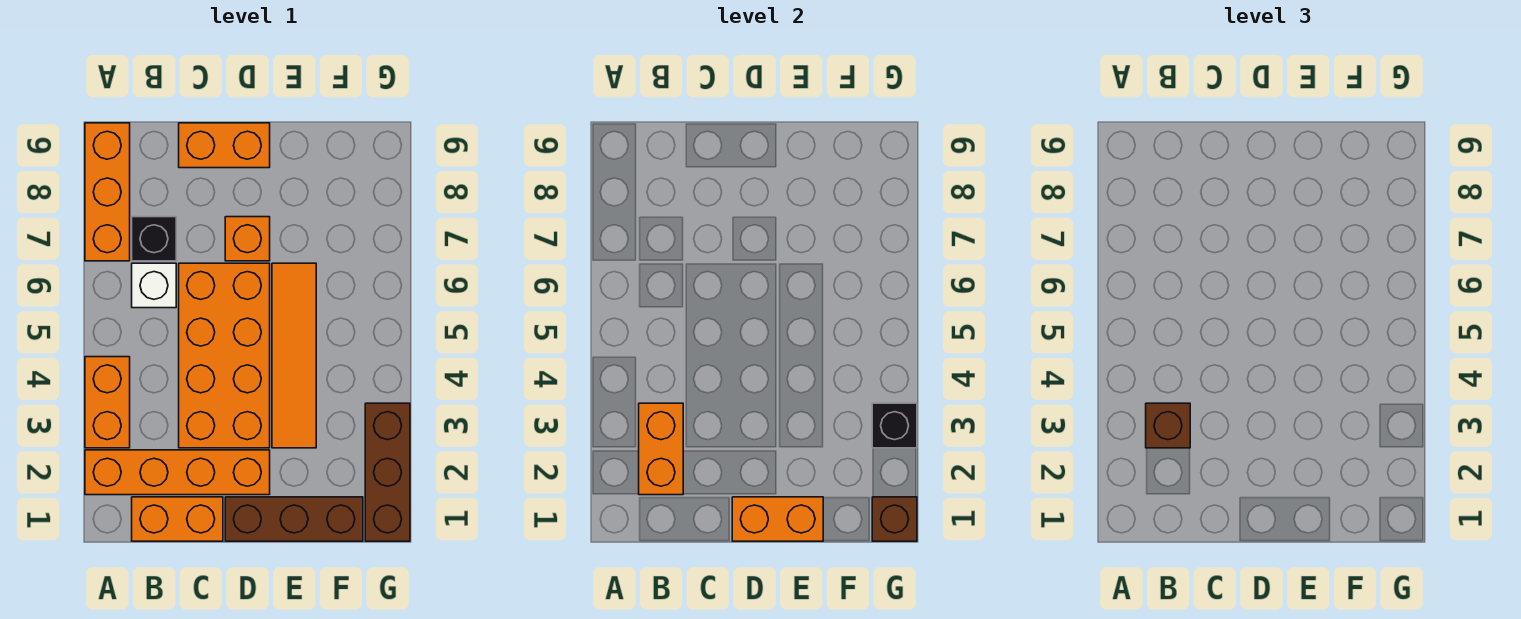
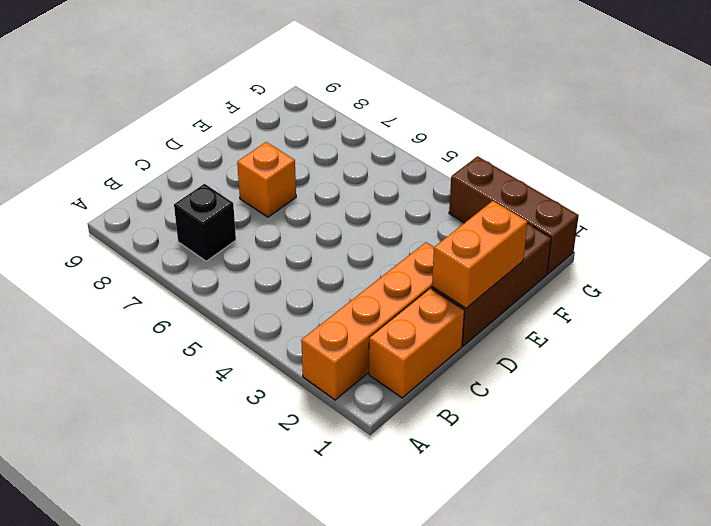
none -> orange brick A3:A4 level 1
none -> orange brick A7:A9 level 1
none -> white brick B6 level 1

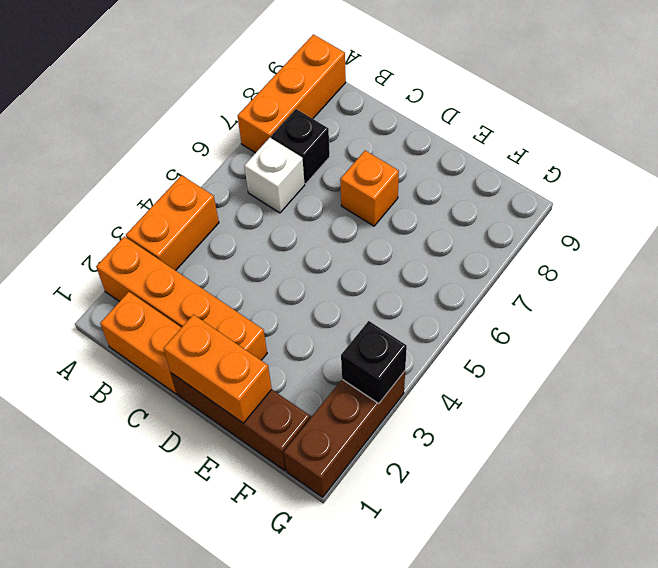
none -> orange brick C3:D6 level 1
none -> orange brick C9:D9 level 1
none -> orange tile E3:E6 level 1

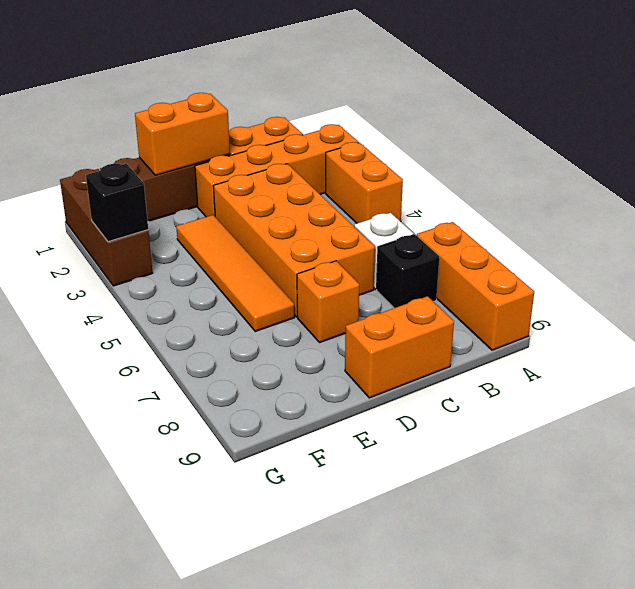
none -> orange brick B2:B3 level 2
none -> brown brick G1 level 2
none -> brown brick B3 level 3

